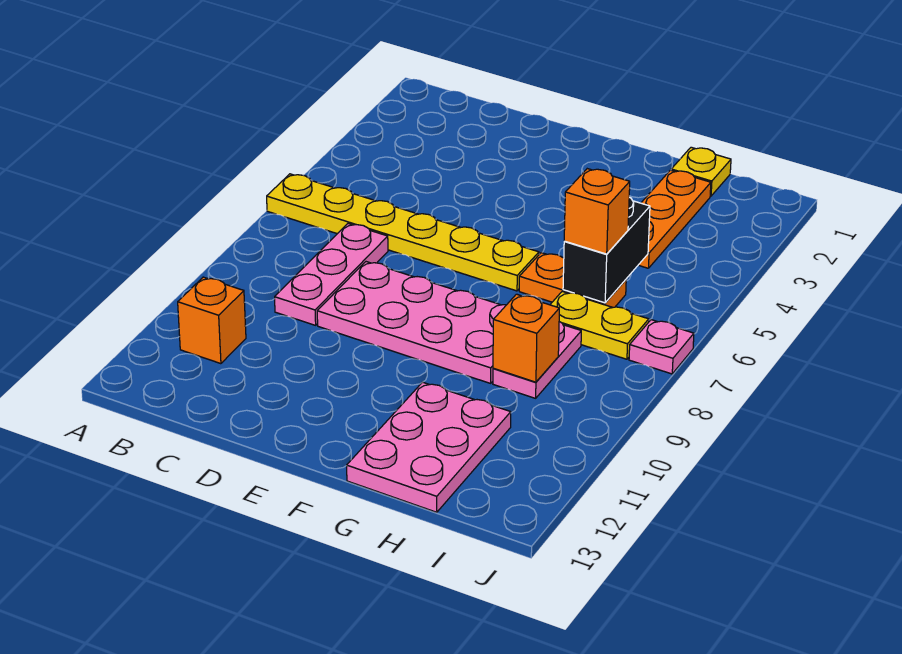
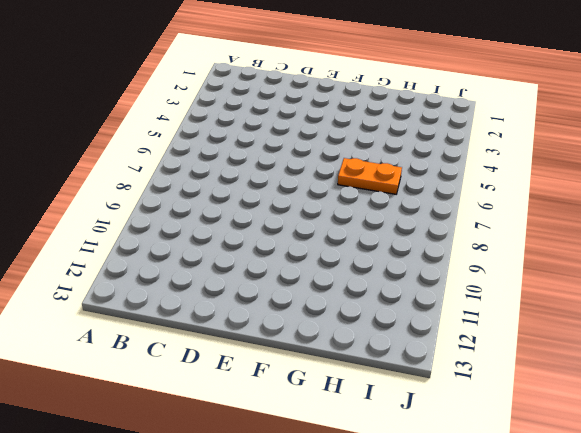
none -> yellow plate A6:F6 level 1
none -> orange brick B11 level 1
none -> pink plate C7:C9 level 1

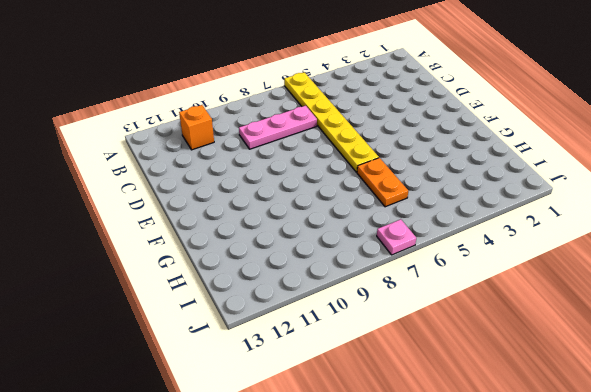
none -> pink plate D8:G9 level 1
none -> pink plate G11:H13 level 1
none -> yellow plate H1 level 1

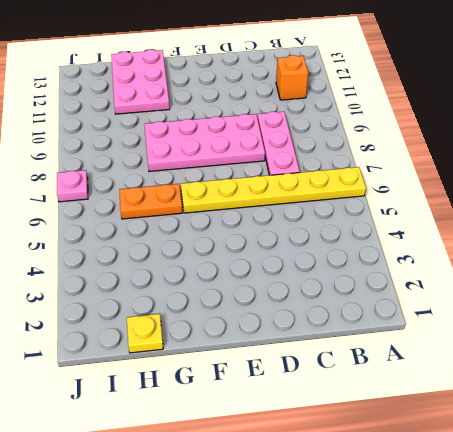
none -> orange plate H2:H4 level 1
none -> yellow plate H7:I7 level 1
none -> pink plate H8:H9 level 1

